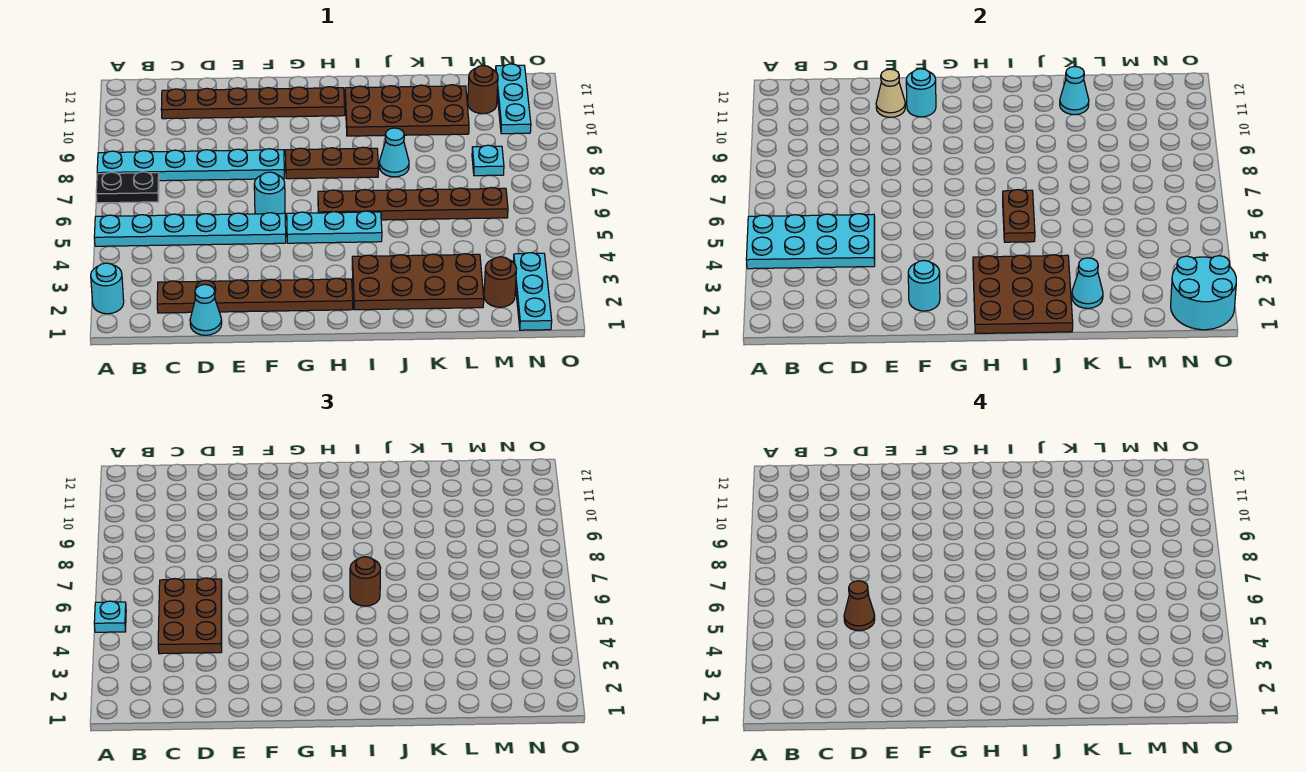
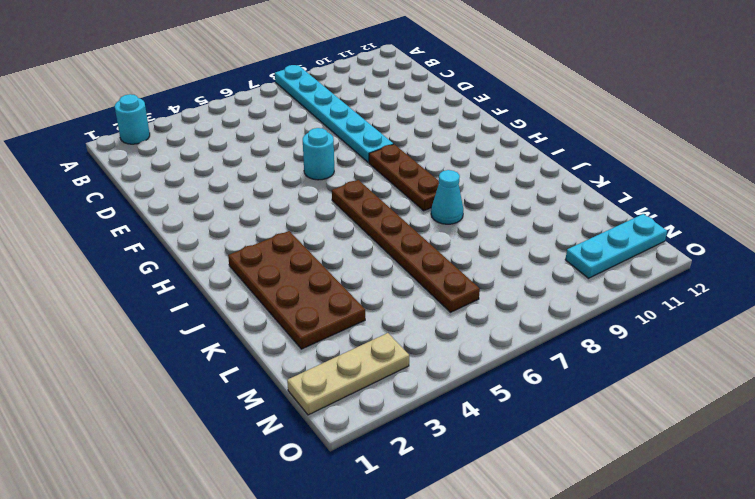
tan plate N1:N3 level 1 -> cyan plate N1:N3 level 1
none -> cyan plate A5:F5 level 1
none -> black plate A7:B7 level 1
none -> brown plate C2:H2 level 1
none -> brown plate C11:H11 level 1

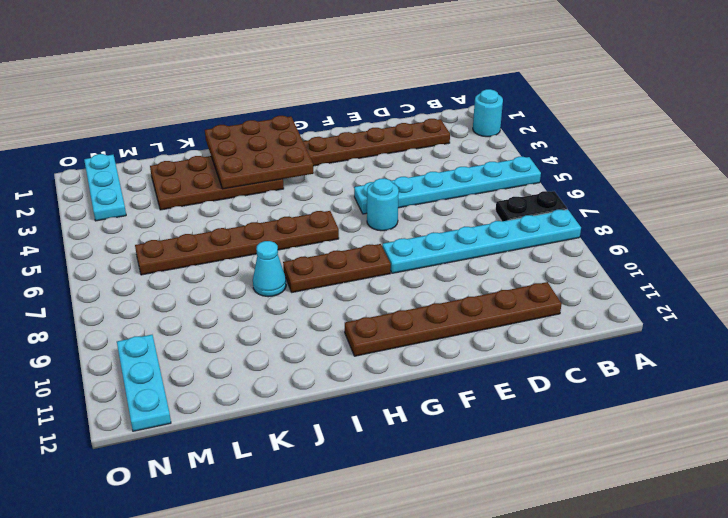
none -> cyan cone D1 level 1
none -> cyan plate G5:I5 level 1
none -> brown plate I10:L11 level 1
none -> brown round brick M2 level 1

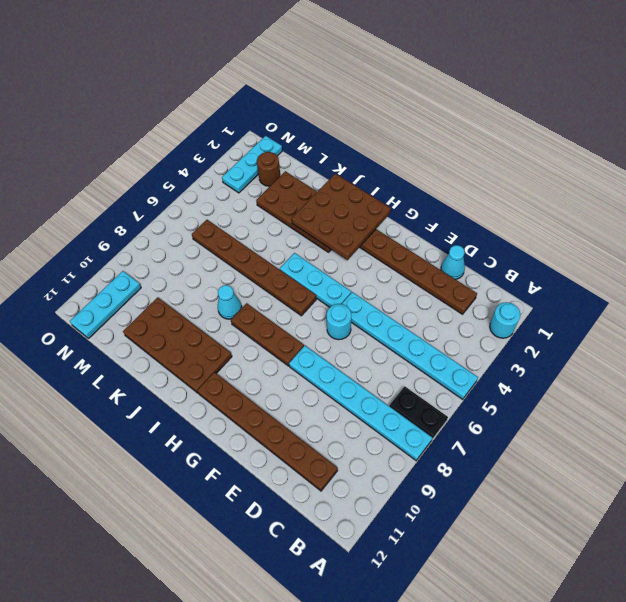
none -> cyan plate M8 level 1
none -> brown round brick M11 level 1
none -> cyan plate A4:D5 level 2
none -> tan cone E11 level 2

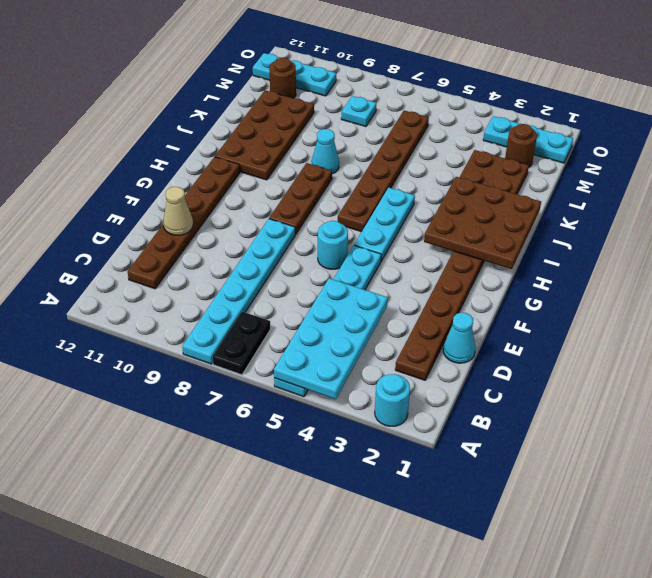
none -> cyan round brick F2 level 2
none -> cyan round brick F11 level 2
none -> brown plate I5:I6 level 2
none -> cyan cone K2 level 2

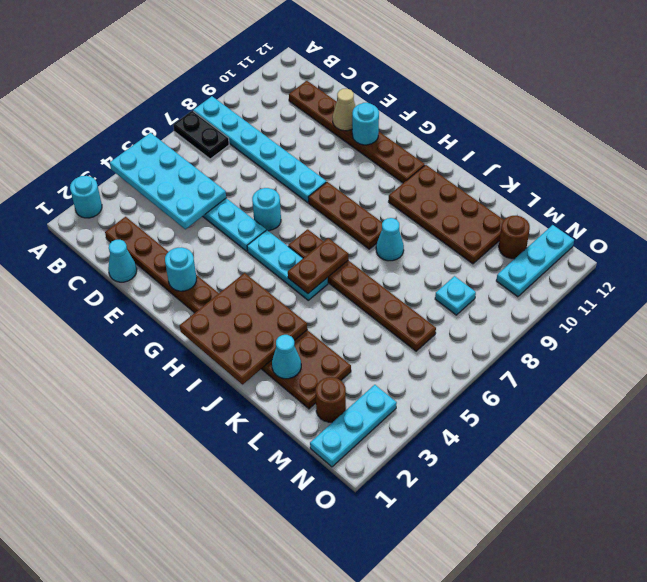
none -> cyan cone K11 level 2
none -> cyan round brick N1:O2 level 2
none -> cyan plate A5 level 3
none -> brown plate C4:D6 level 3

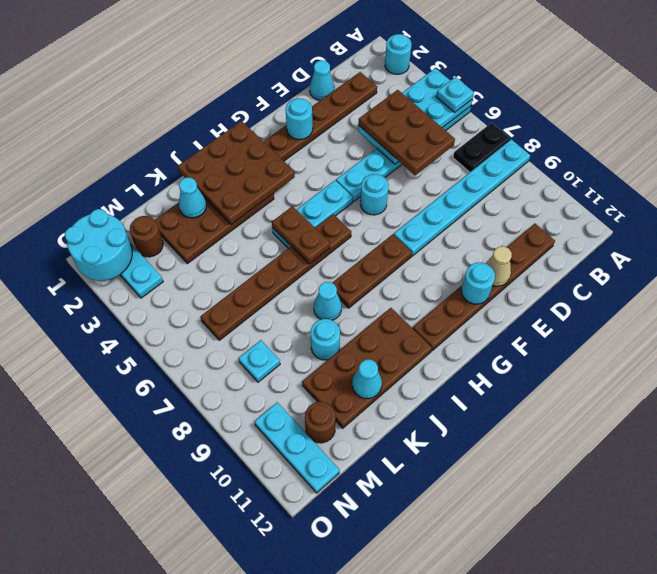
cyan round brick K9 level 1 -> none
none -> brown round brick I6 level 3
none -> brown cone D5 level 4

